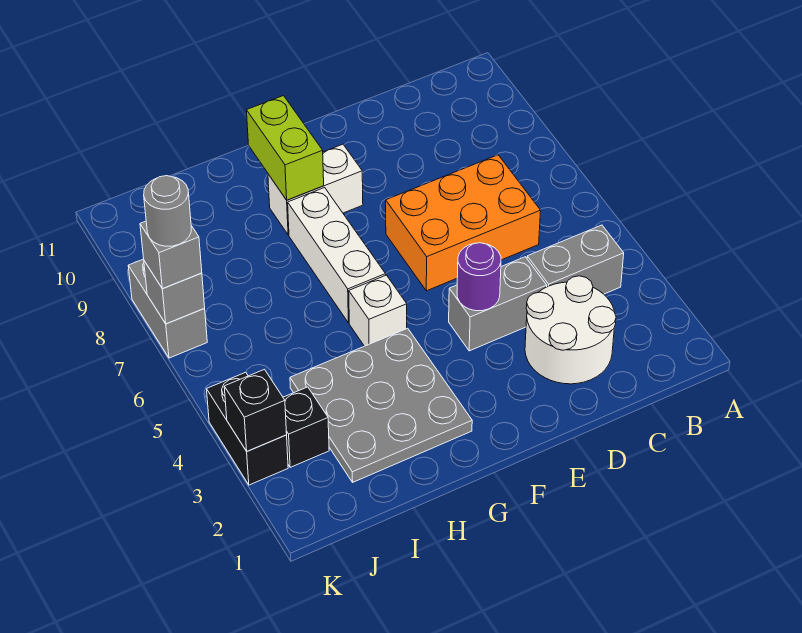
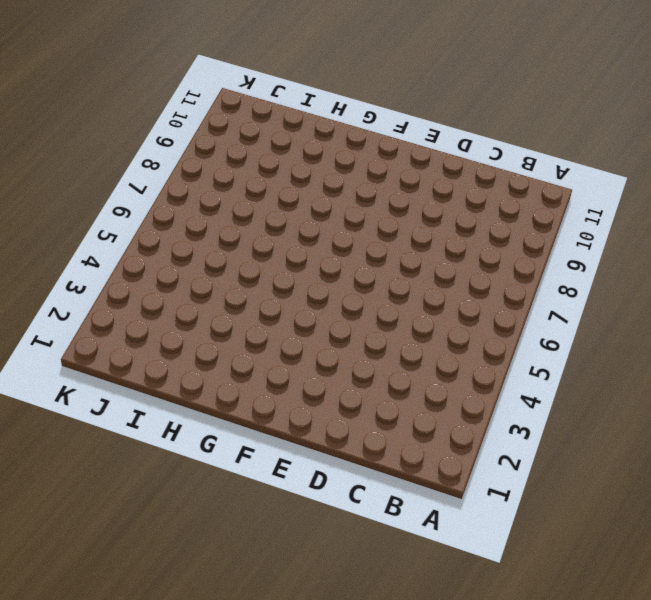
none -> grey brick B4:C4 level 1
none -> white round brick C2:D3 level 1
none -> orange brick C6:E7 level 1

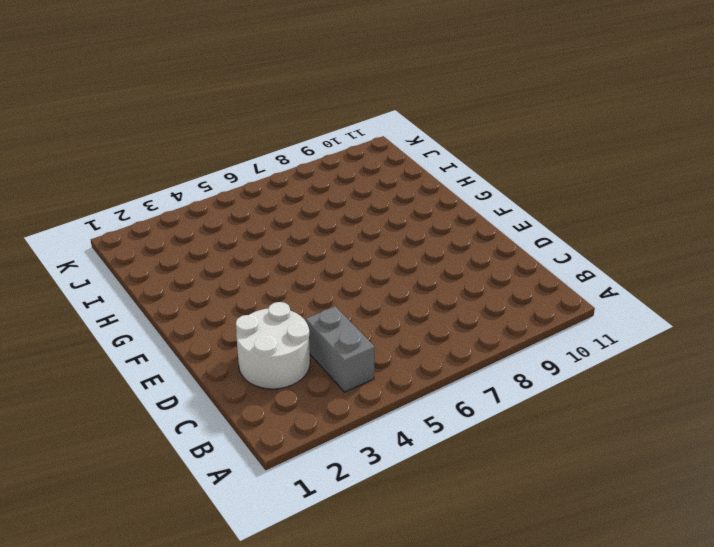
none -> orange brick C6:E7 level 1
none -> grey brick D4:E4 level 1
none -> white brick F9:G9 level 1

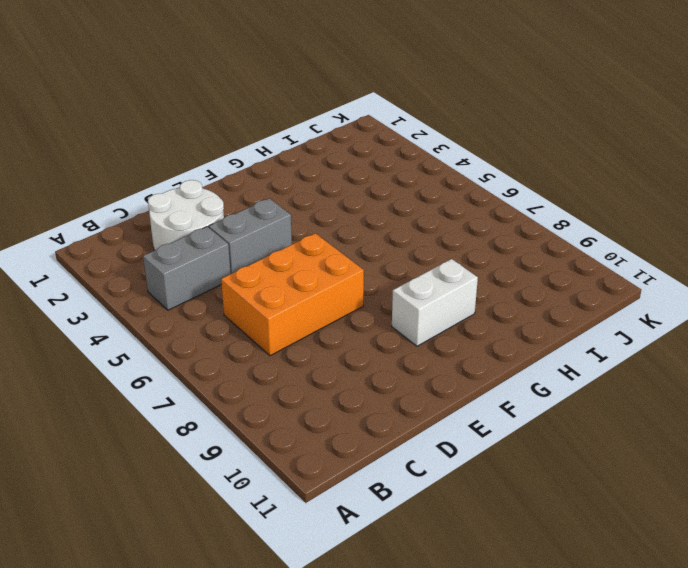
none -> grey plate G2:I4 level 1
none -> white brick G5 level 1
none -> white brick G6:G8 level 1

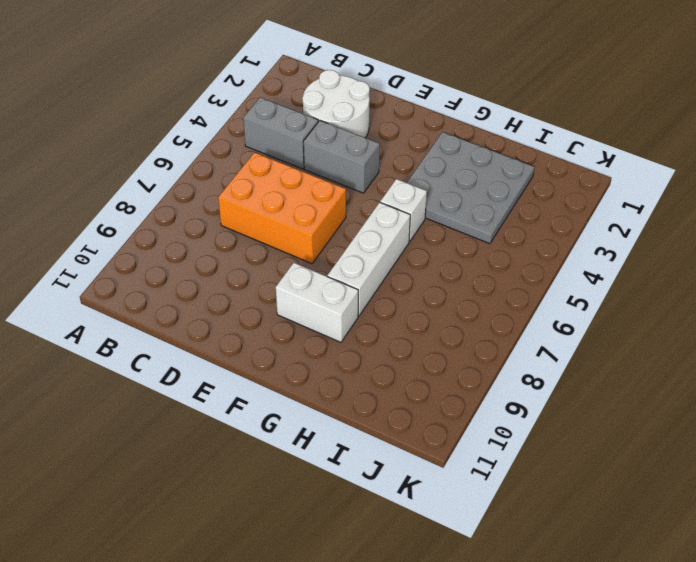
none -> black brick J3 level 1
none -> black brick K3:K4 level 1
none -> grey brick K7:K8 level 1

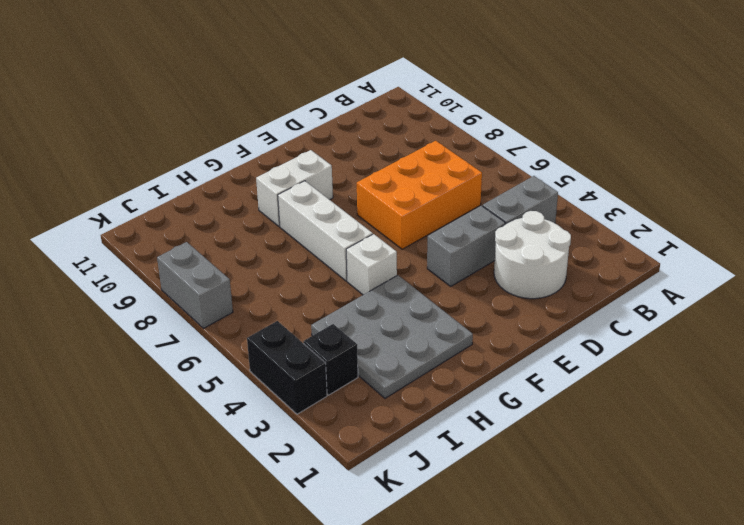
none -> purple round brick E4 level 2
none -> lime brick G9:G10 level 2
none -> black brick K3 level 2

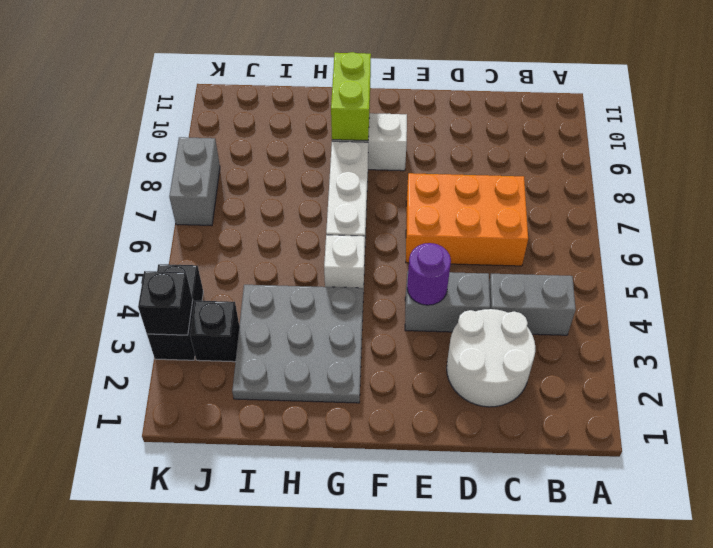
none -> grey brick K7 level 2
none -> grey brick K7 level 3
none -> grey round brick K7 level 4

